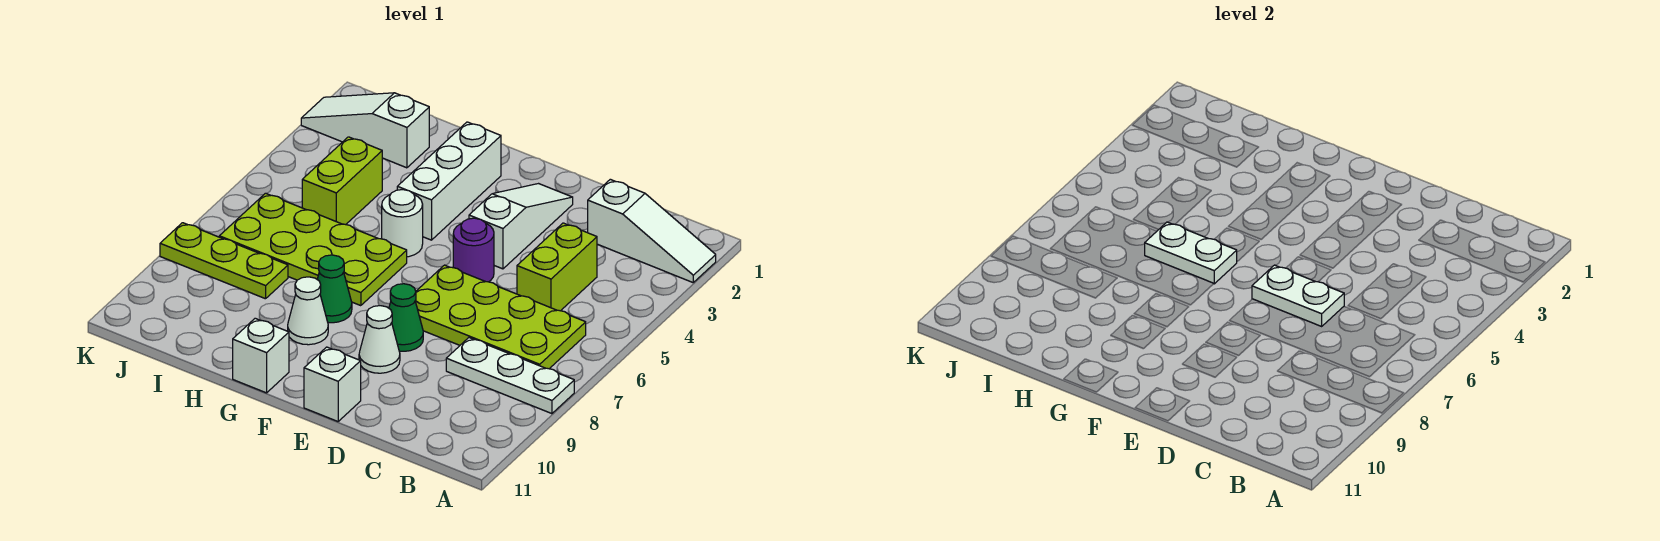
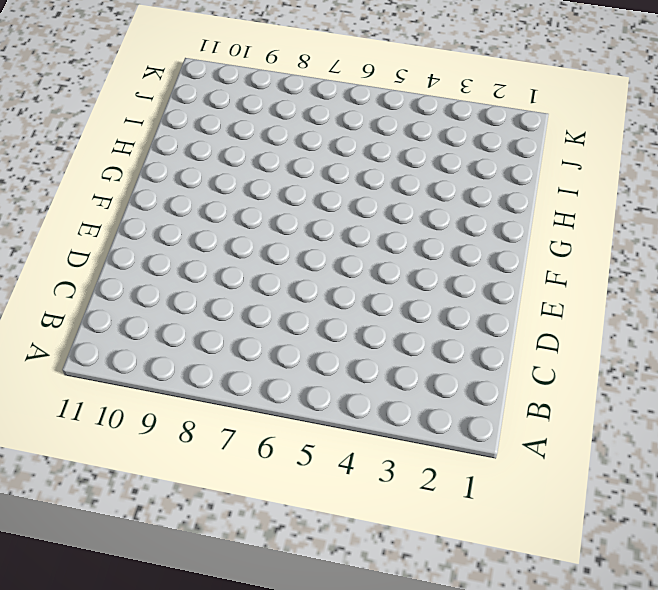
none -> white slope A2:C2 level 1 top C
none -> white plate A8:C8 level 1
none -> lime plate B6:E7 level 1

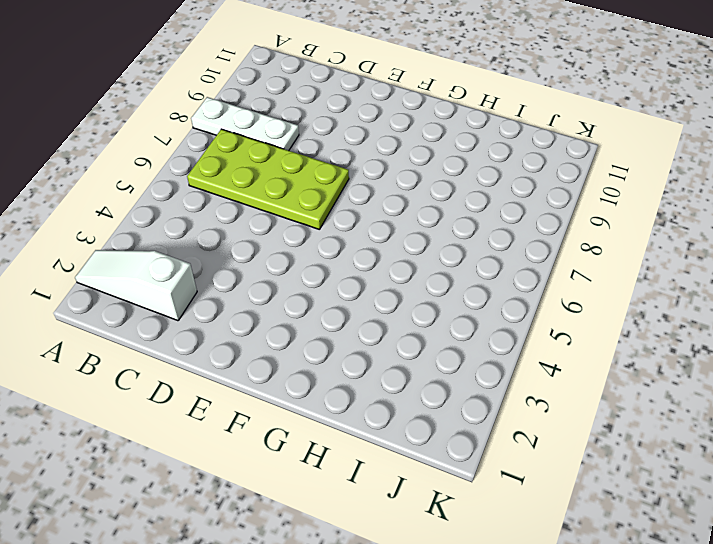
none -> lime brick C4:C5 level 1
none -> white slope E2:E4 level 1 top 4
none -> purple round brick E5 level 1

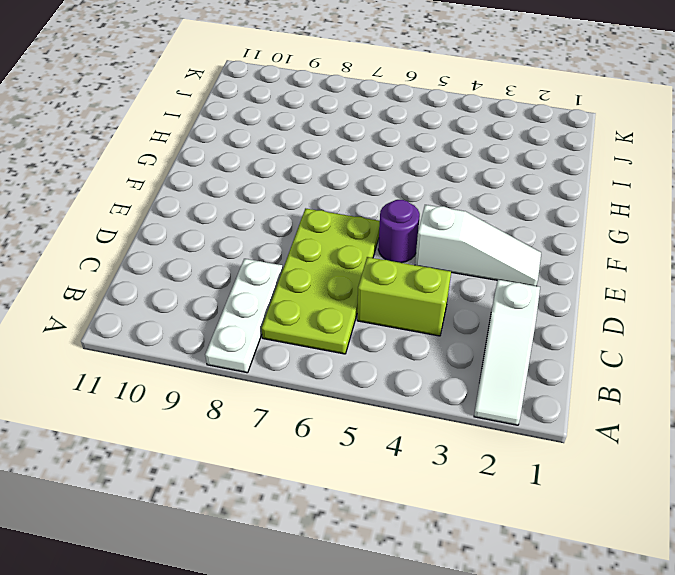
none -> green cone E8 level 1
none -> white cone E9 level 1
none -> white brick E11 level 1

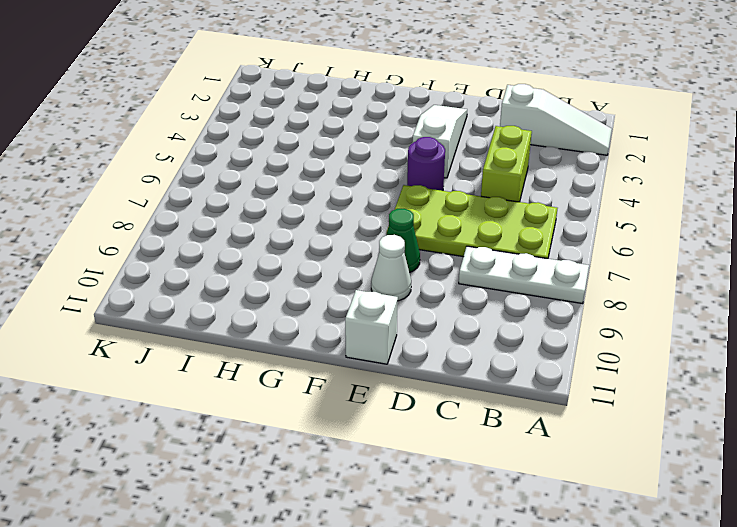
none -> white brick G2:G4 level 1
none -> white round brick G5 level 1
none -> lime plate G6:J7 level 1

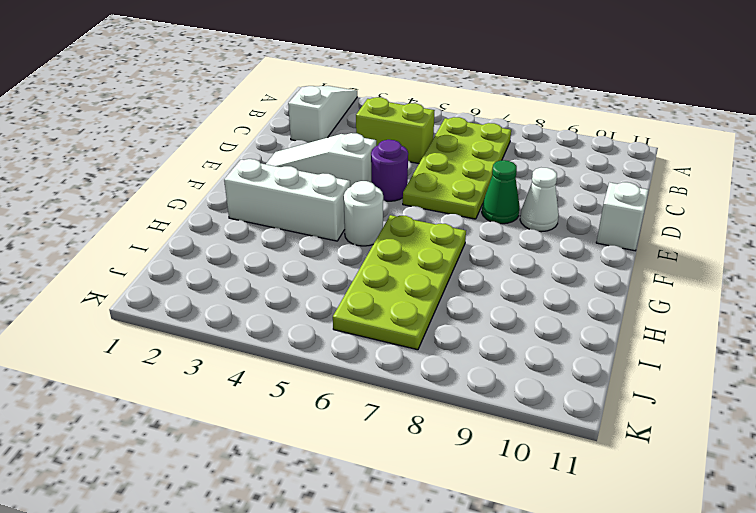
none -> white plate A8:C8 level 1
none -> green cone G8 level 1
none -> white cone G9 level 1

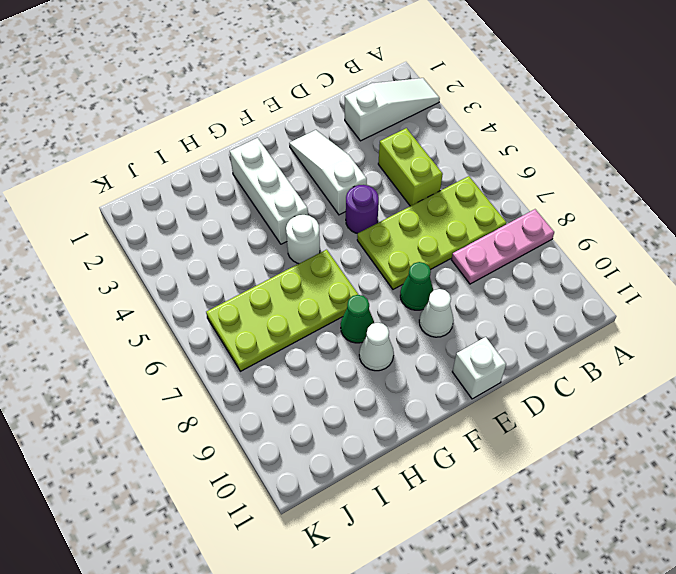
pink plate A8:C8 level 1 -> white plate A8:C8 level 1
none -> white brick G11 level 1
none -> white slope I2:K2 level 1 top I
none -> lime brick I4:I5 level 1

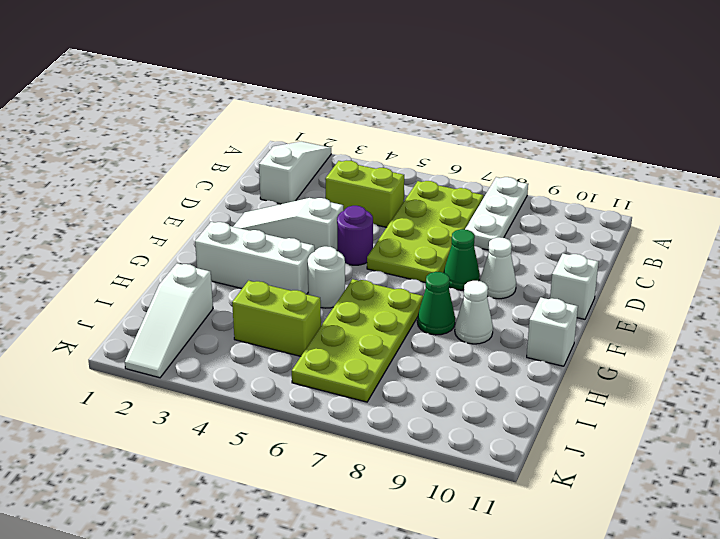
none -> lime plate I8:K8 level 1
none -> white plate D6:E6 level 2
none -> white plate G6:H6 level 2

